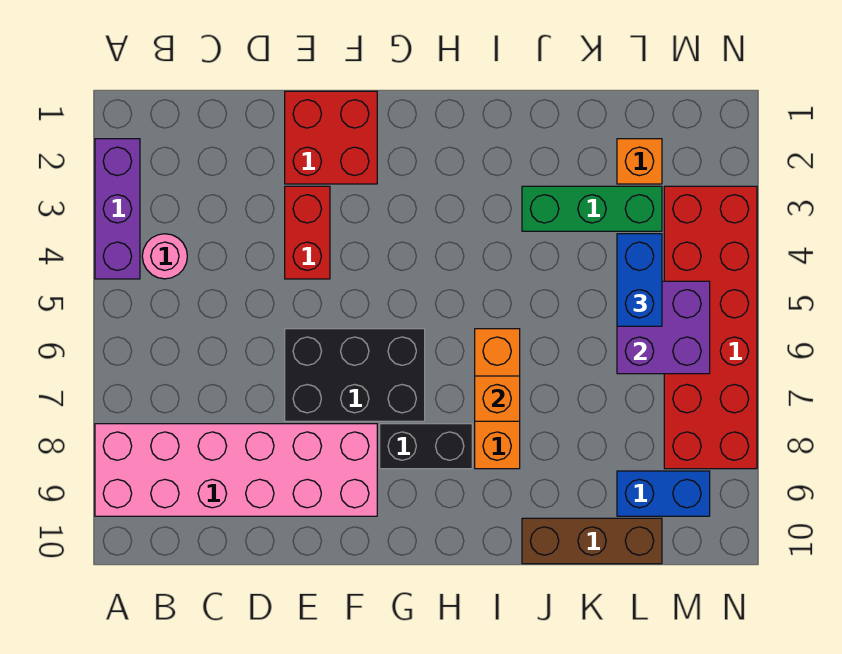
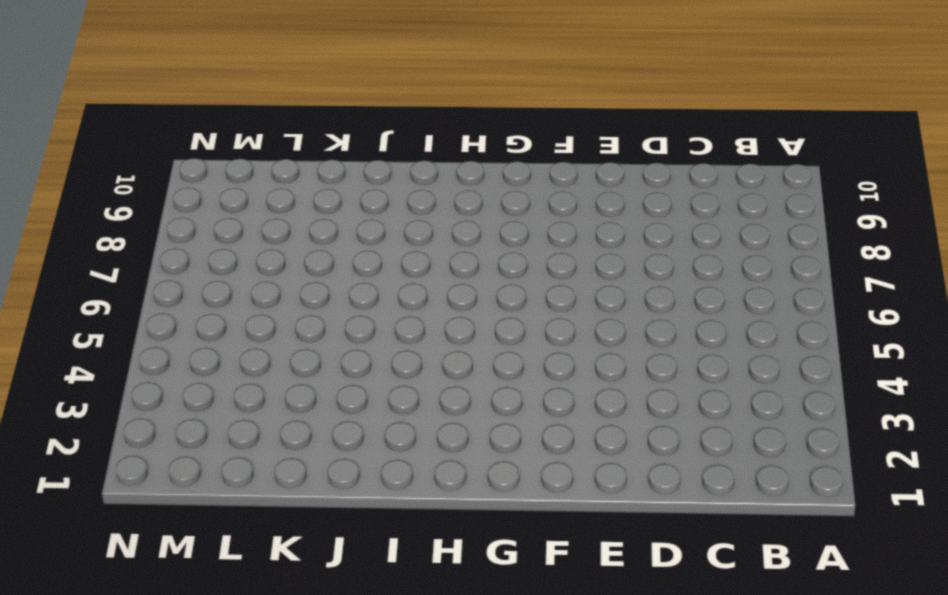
none -> purple brick A2:A4 level 1
none -> pink brick A8:F9 level 1
none -> pink round brick B4 level 1

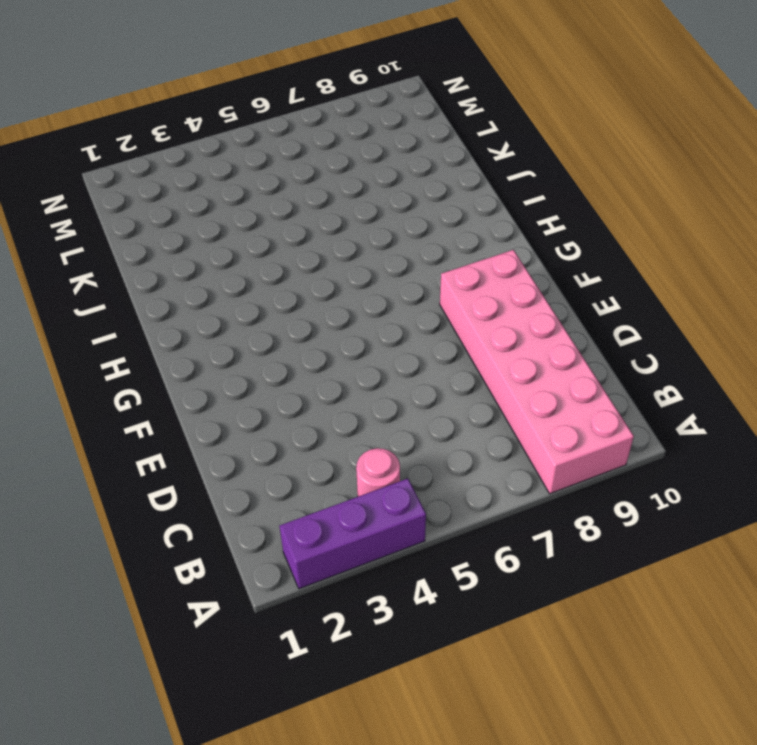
none -> red brick E1:F2 level 1
none -> red brick E3:E4 level 1
none -> black brick E6:G7 level 1

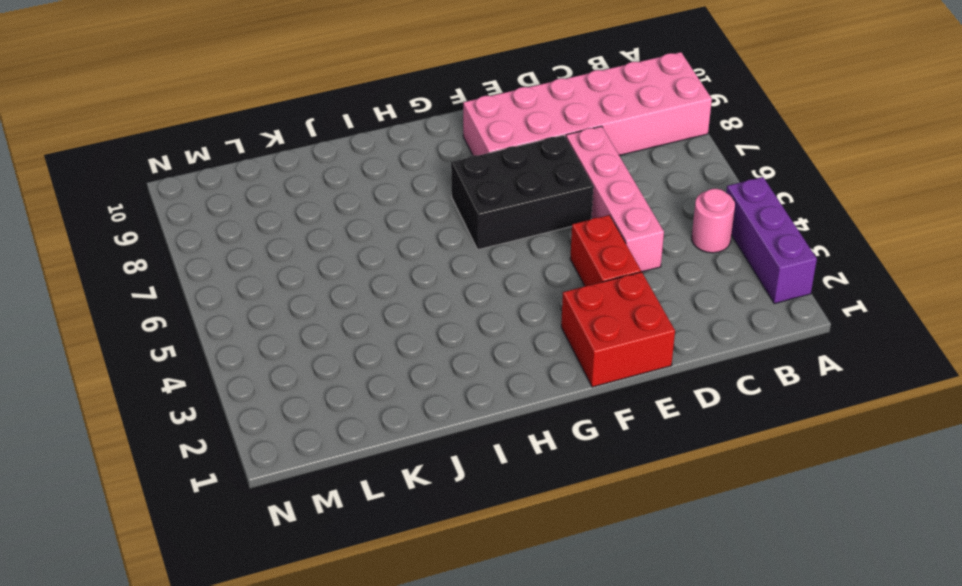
pink brick D4:D7 level 1 -> none
none -> black brick G8:H8 level 1
none -> orange brick I6:I8 level 1
none -> green brick J3:L3 level 1

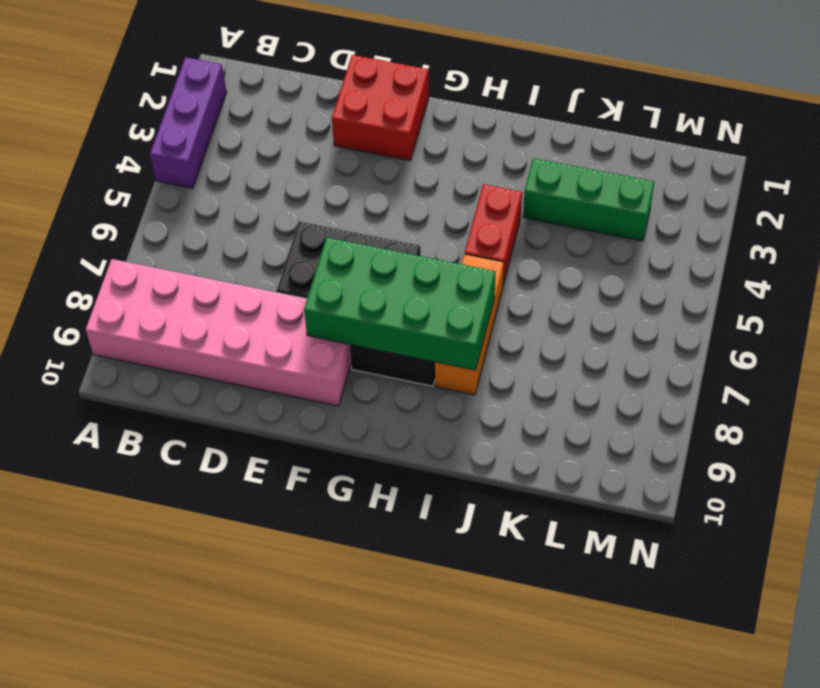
green brick F7:I8 level 2 -> orange brick I7 level 2
red brick I4:I5 level 1 -> red brick E3:E4 level 1
none -> pink round brick B4 level 1
none -> brown brick J10:L10 level 1
none -> orange brick L2 level 1

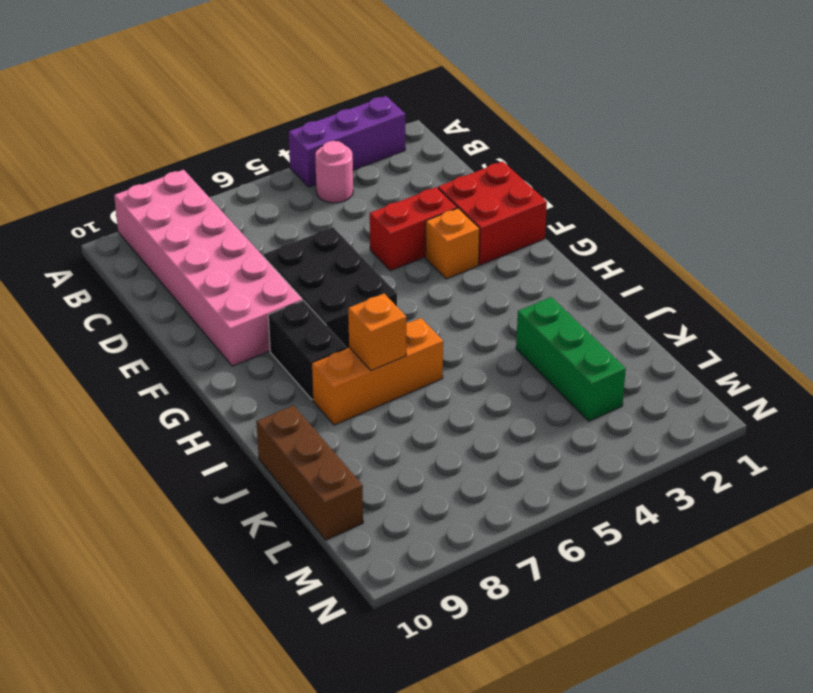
orange brick F3 level 1 -> orange brick L2 level 1
none -> blue brick L9:M9 level 1
none -> red brick M3:N8 level 1
none -> purple brick L5:M6 level 2

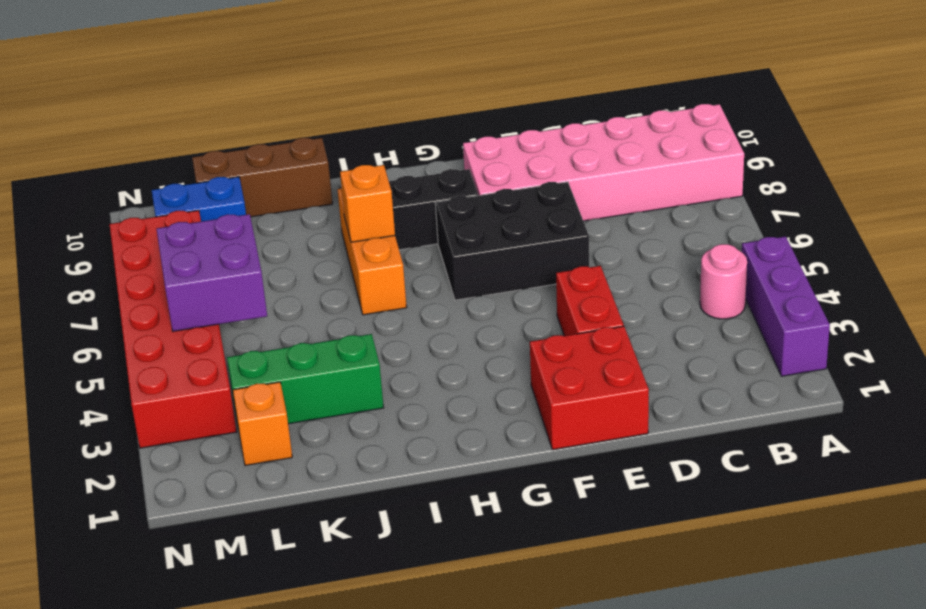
none -> blue brick L4:L5 level 3

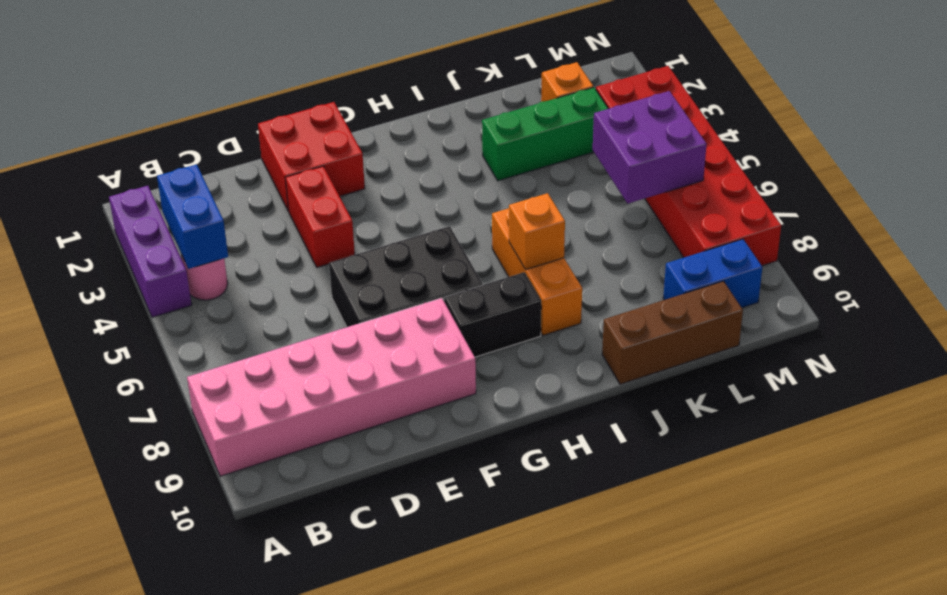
blue brick B3:B4 level 2 -> blue brick L4:L5 level 3

